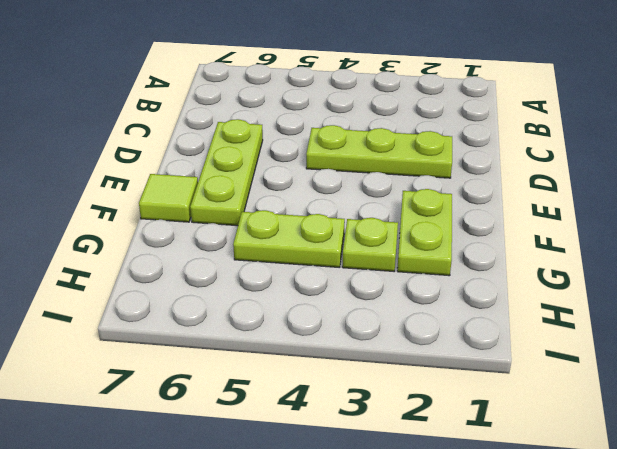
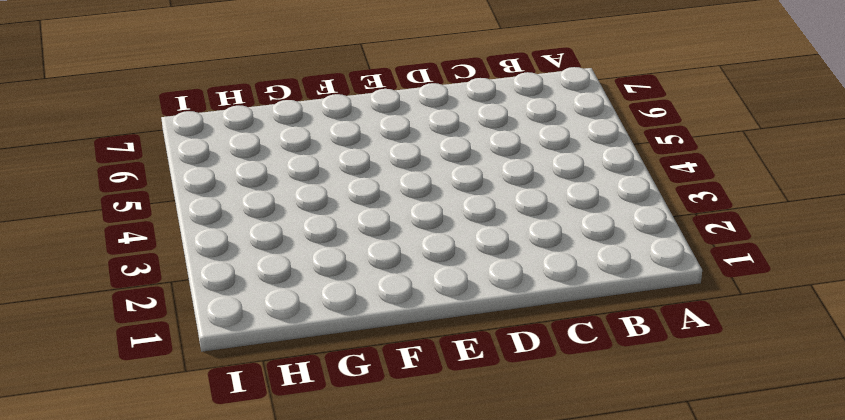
none -> lime plate D2:D4 level 1
none -> lime plate D6:F6 level 1

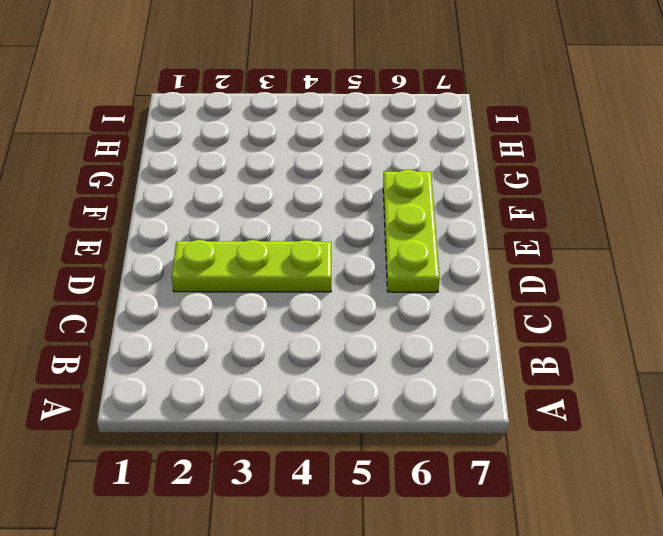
none -> lime plate F2:G2 level 1
none -> lime tile F7 level 1

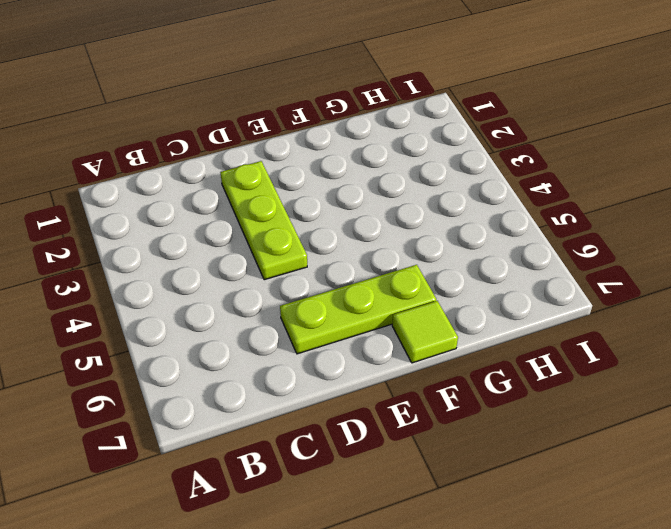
none -> lime plate F2:G2 level 1
none -> lime plate G3 level 1

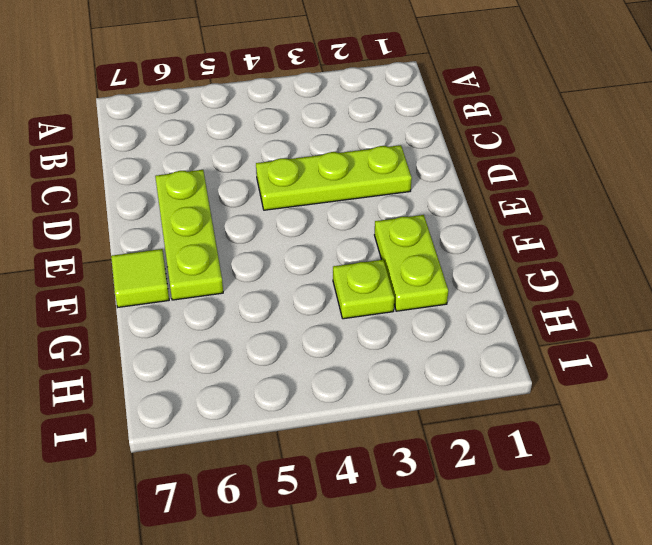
none -> lime plate G4:G5 level 1

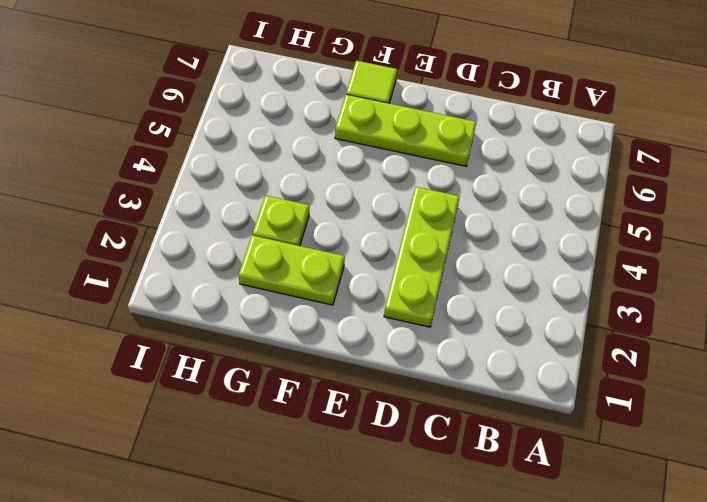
none -> lime plate G4:G5 level 1

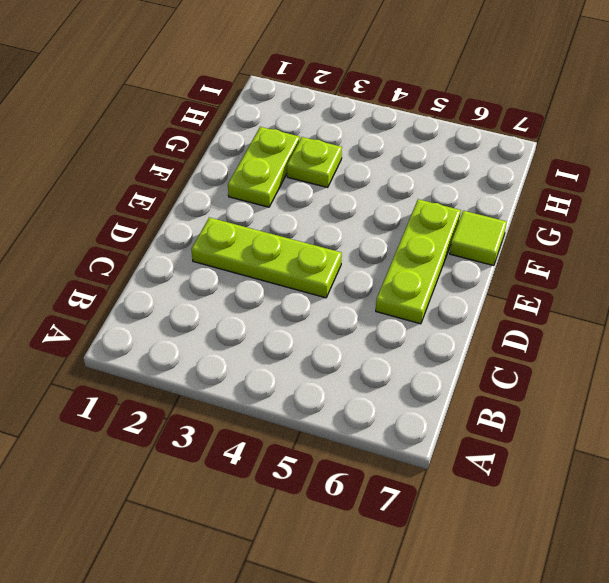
none -> lime plate G4:G5 level 1

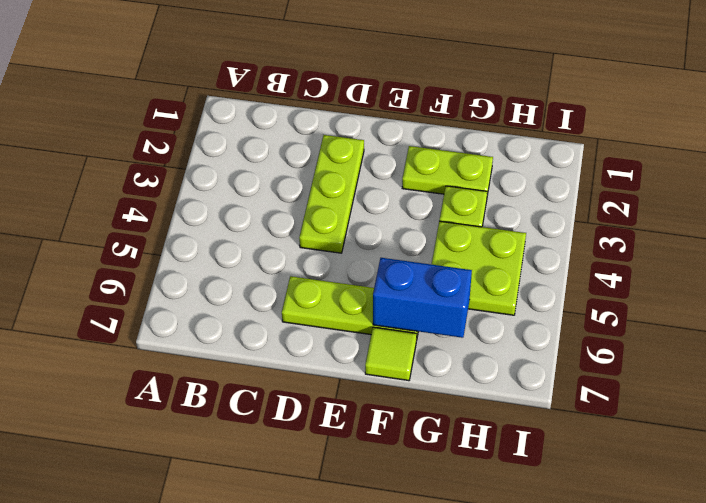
blue brick F6:G6 level 2 -> none
lime plate G4:H5 level 1 -> lime plate G4:G5 level 1

